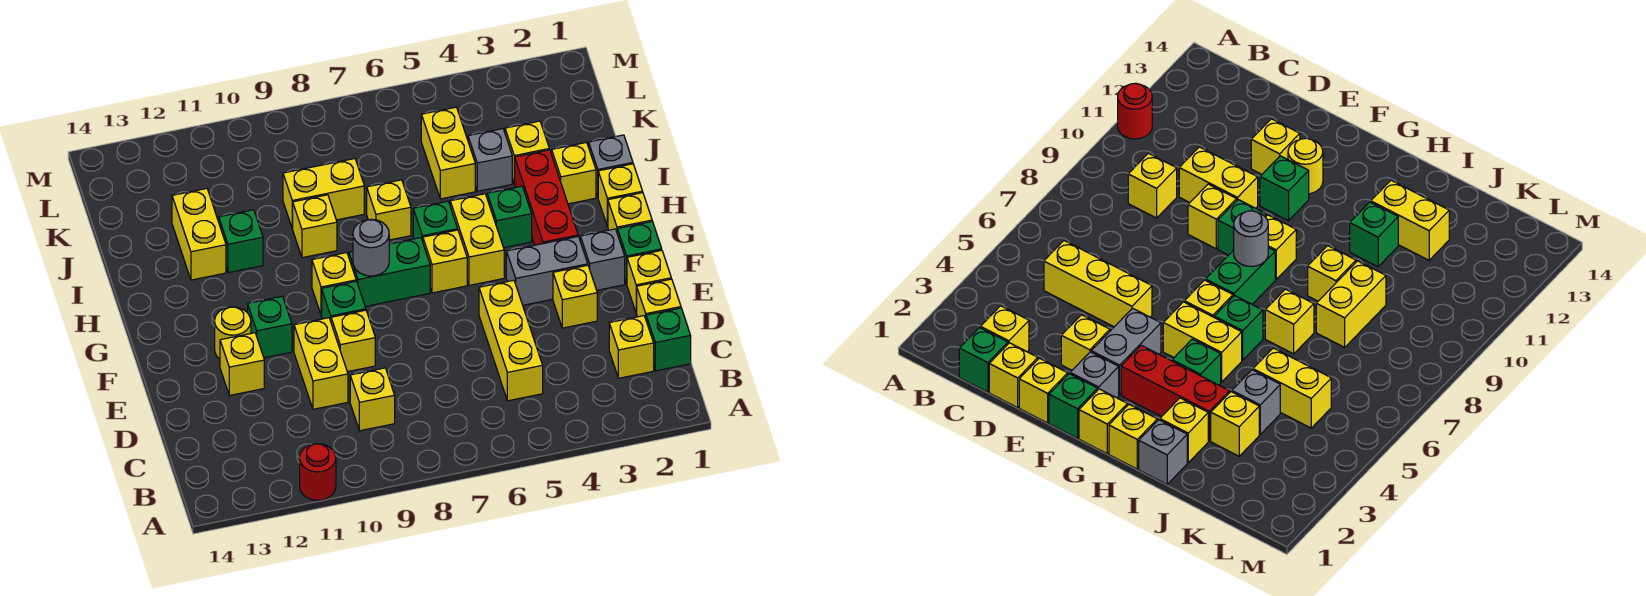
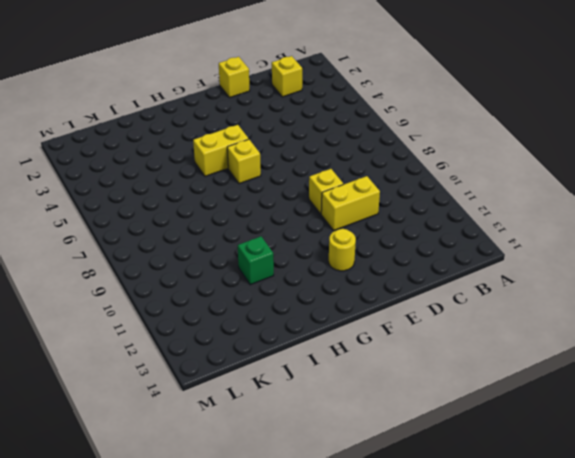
none -> red round brick A11 level 1
none -> green brick C1 level 1
none -> yellow brick C5:E5 level 1
none -> yellow brick C9 level 1

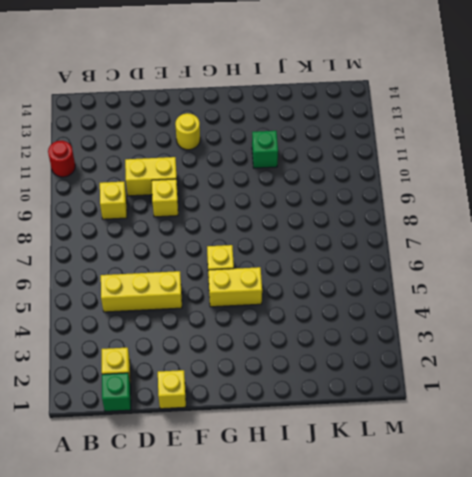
none -> yellow brick D1 level 1
none -> yellow brick E3 level 1
none -> yellow brick E12 level 1
none -> green brick F1 level 1

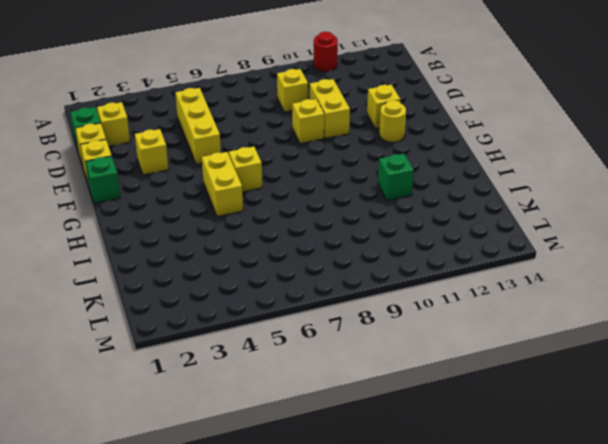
none -> grey brick F2 level 1
none -> grey brick F3:F4 level 1
none -> green brick F9 level 1
none -> green brick F11 level 1

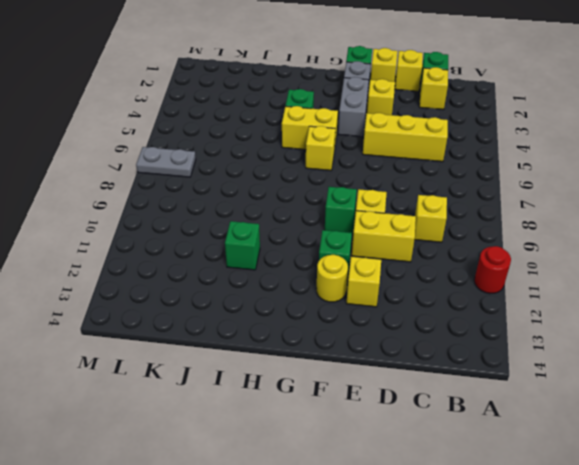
grey plate L7:M7 level 1 -> none
none -> yellow brick G1 level 1
none -> red brick G3:I3 level 1
none -> green brick G7:G8 level 1
none -> yellow brick G9 level 1

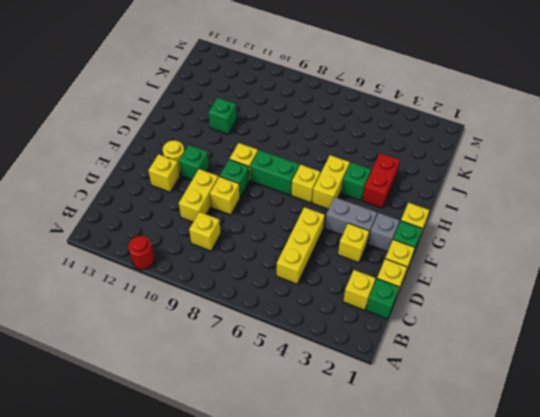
red brick H3:I3 level 1 -> red brick G3:I3 level 1
none -> yellow brick H1 level 1
none -> green brick H6 level 1
none -> grey brick I1 level 1
none -> yellow brick I2 level 1

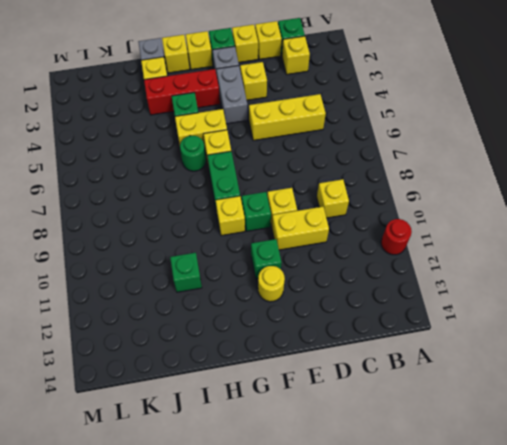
green round brick H6 level 1 -> green brick H6 level 1
none -> yellow brick E12 level 1
none -> yellow brick I7 level 1
none -> yellow brick I9 level 1
none -> yellow brick I12:J12 level 1

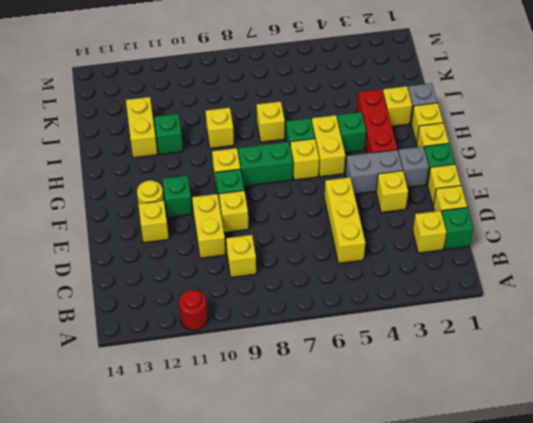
none -> yellow brick J3 level 1
none -> grey brick J4 level 1
none -> yellow brick J5:K5 level 1
none -> yellow brick J8:J9 level 1

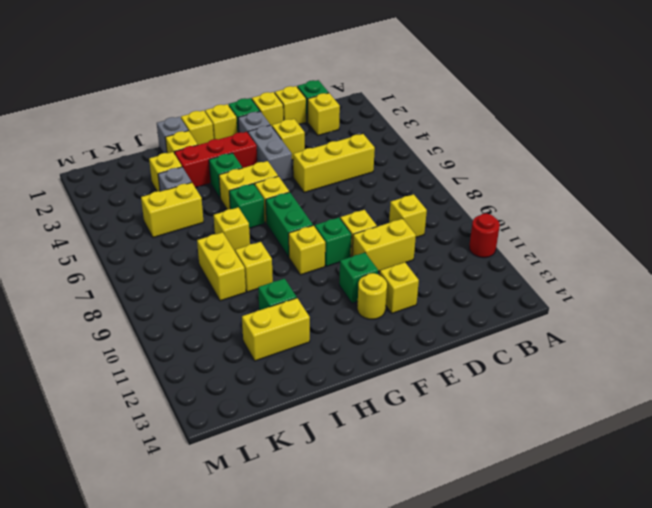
none -> grey round brick G8 level 2

